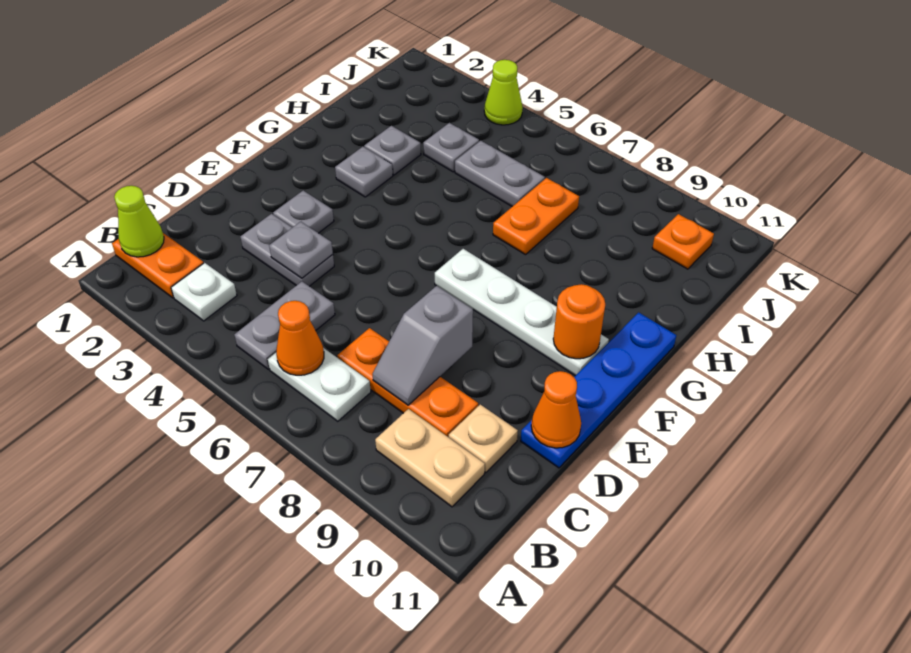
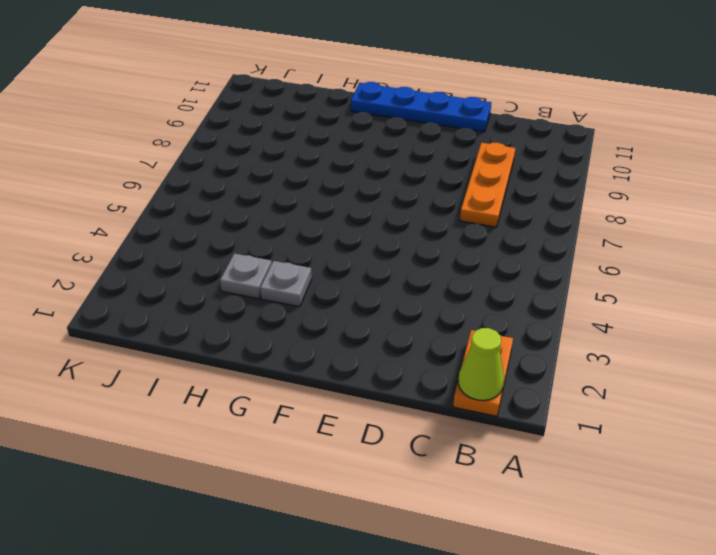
none -> white plate B3 level 1
none -> grey plate B5:C5 level 1
none -> white plate B6:B7 level 1

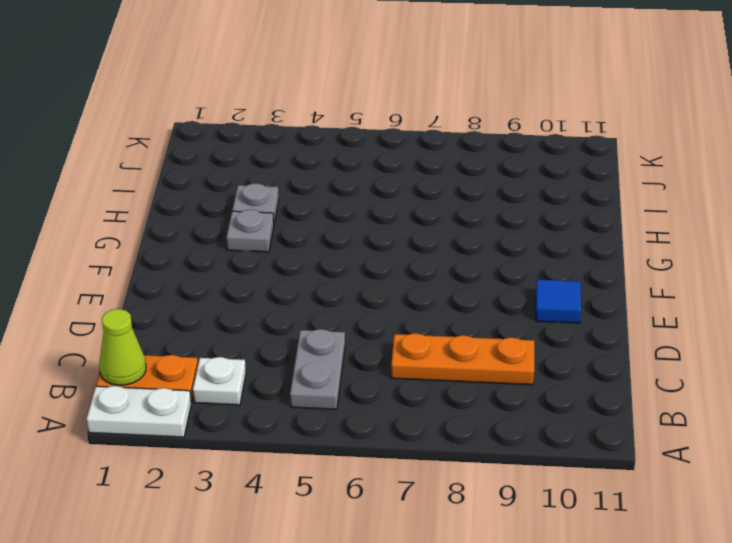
white plate A1:A2 level 1 -> white plate B6:B7 level 1
blue tile E10 level 1 -> none
none -> tan plate B9:B10 level 1
none -> tan plate C10 level 1
none -> grey plate D3:D4 level 1

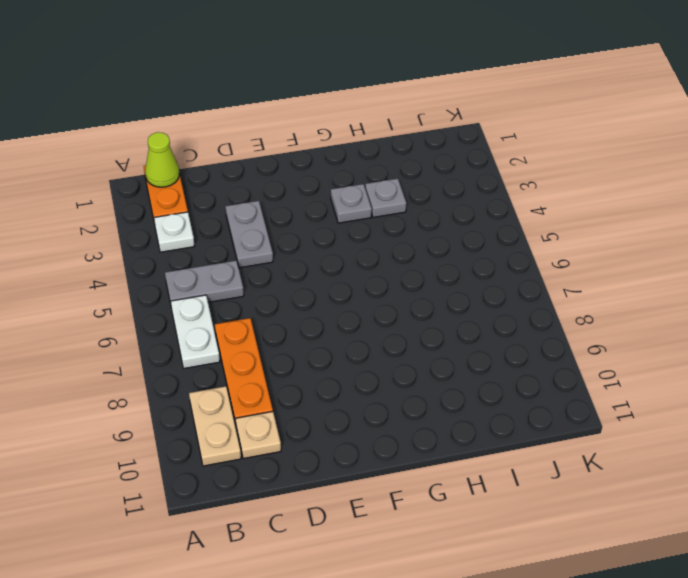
none -> blue plate D11:G11 level 1
none -> grey plate E3 level 1
none -> white plate F7:F10 level 1

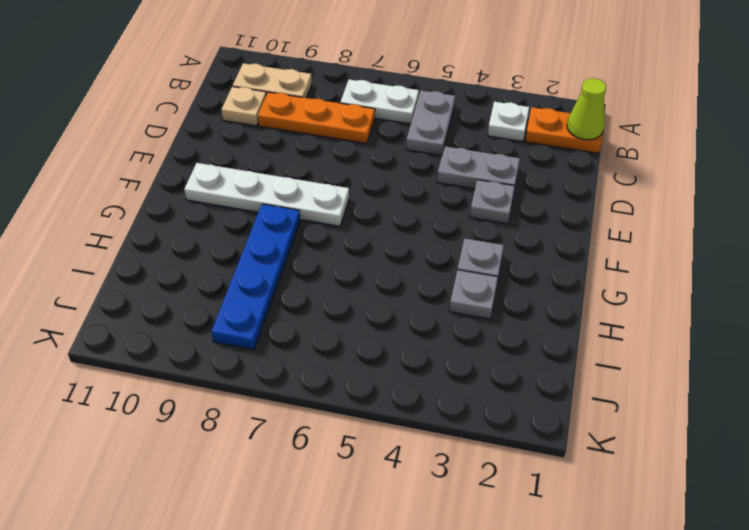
blue plate G8:J8 level 1 -> blue plate D11:G11 level 1
none -> orange plate H7:I7 level 1
none -> grey plate I4 level 1
none -> grey plate I5:I6 level 1

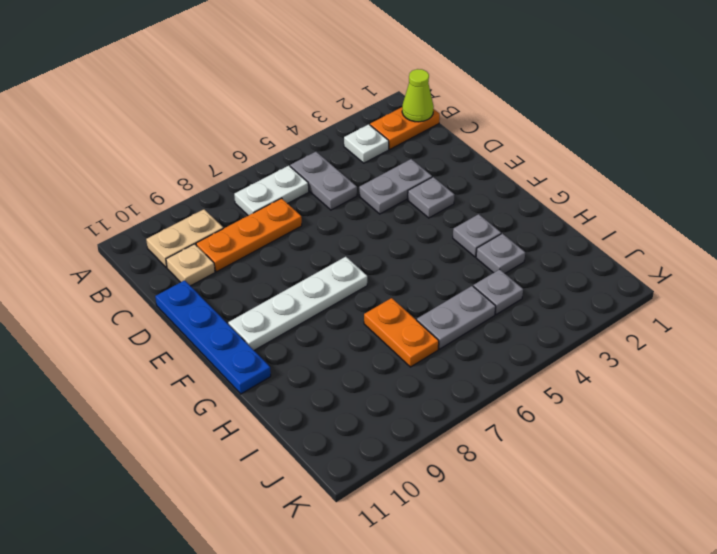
none -> orange plate J10 level 1
none -> lime cone K4 level 1
none -> orange cone B6 level 2

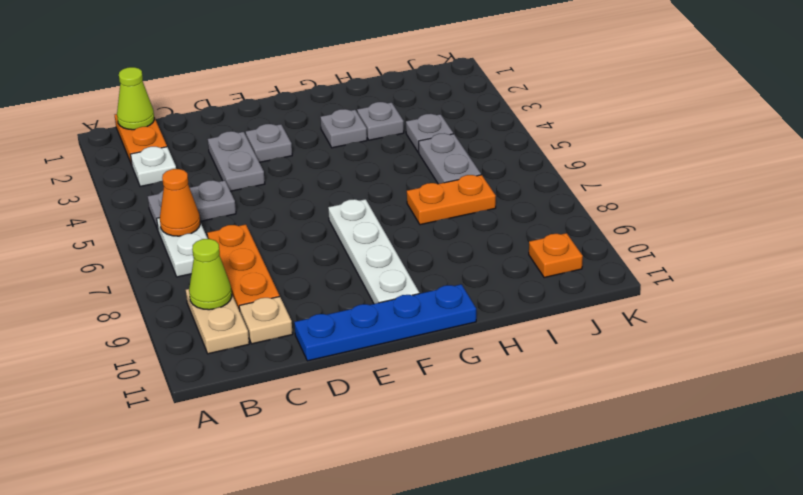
lime cone B9 level 2 -> lime cone K4 level 1
none -> grey slope C8:D8 level 2 top D
none -> grey plate D4 level 2
none -> orange cone D11 level 2

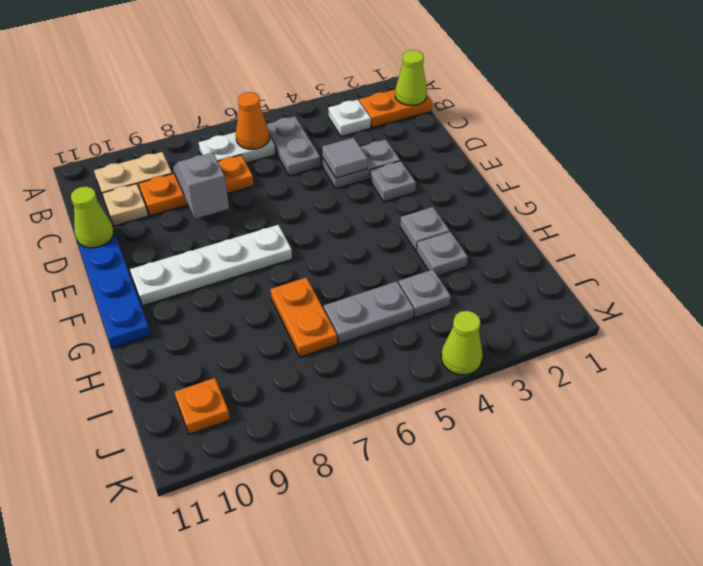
grey tile D4 level 2 -> grey plate D4 level 2
lime cone D11 level 2 -> orange cone D11 level 2
none -> orange round brick F10 level 2

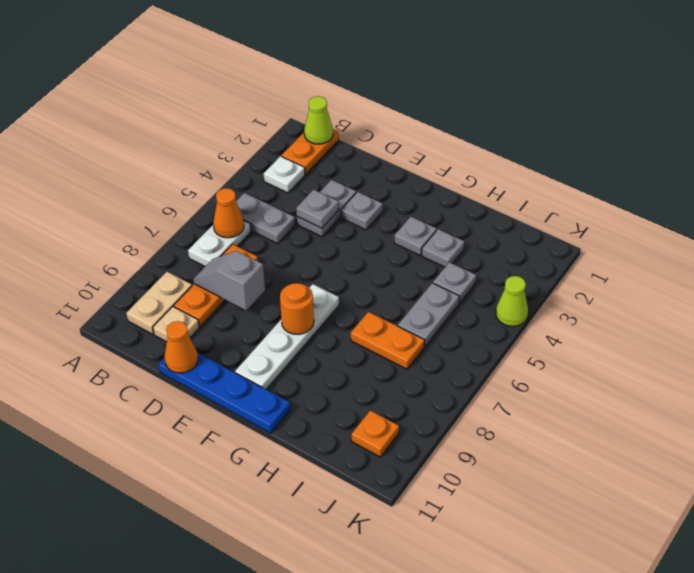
orange round brick F8 level 2 -> orange round brick F10 level 2

